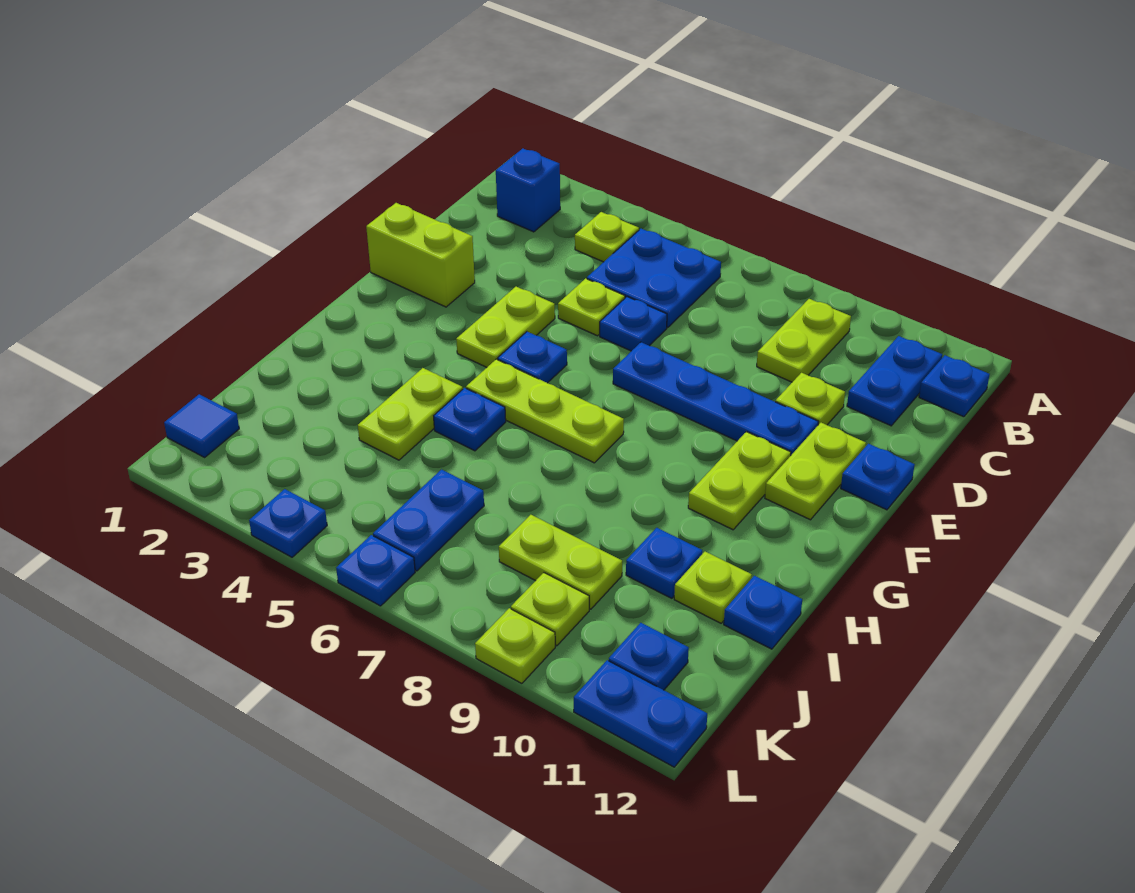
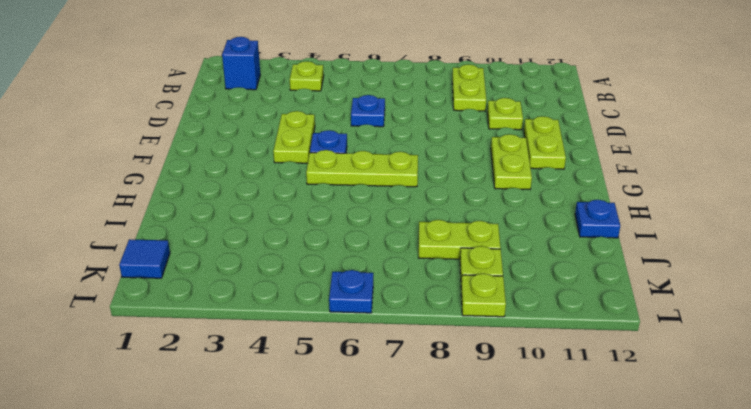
none -> blue plate B5:C6 level 1
none -> blue plate B11:C11 level 1
none -> blue plate B12 level 1
none -> lime plate D5 level 1

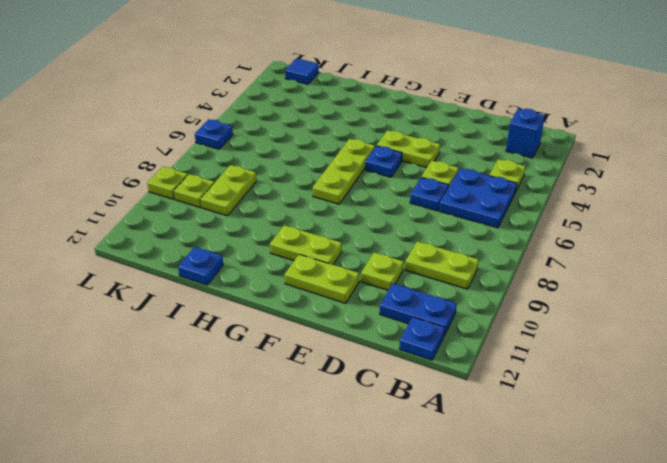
none -> lime brick E1:E2 level 1
none -> blue plate E7:E10 level 1
none -> blue plate E12 level 1
none -> lime plate H4:I4 level 1

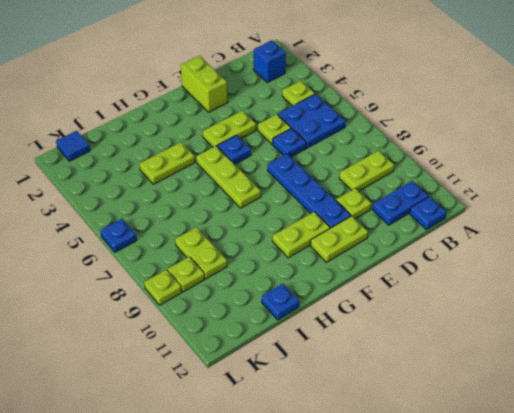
none -> blue plate E12 level 1
none -> blue plate H5 level 1
none -> blue plate I10 level 1
none -> lime plate I11 level 1

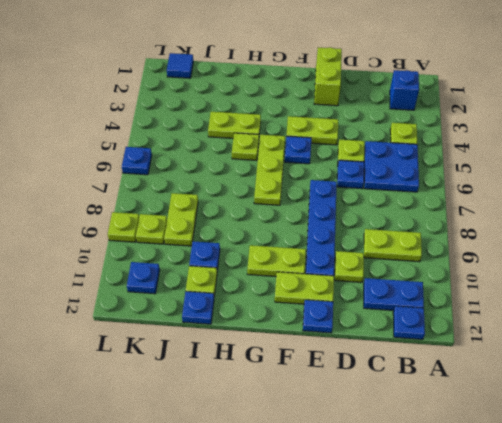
lime plate H5 level 1 -> blue plate H5 level 1
none -> blue plate J6:K6 level 1
none -> blue plate L4 level 1
none -> blue plate L11:L12 level 1

